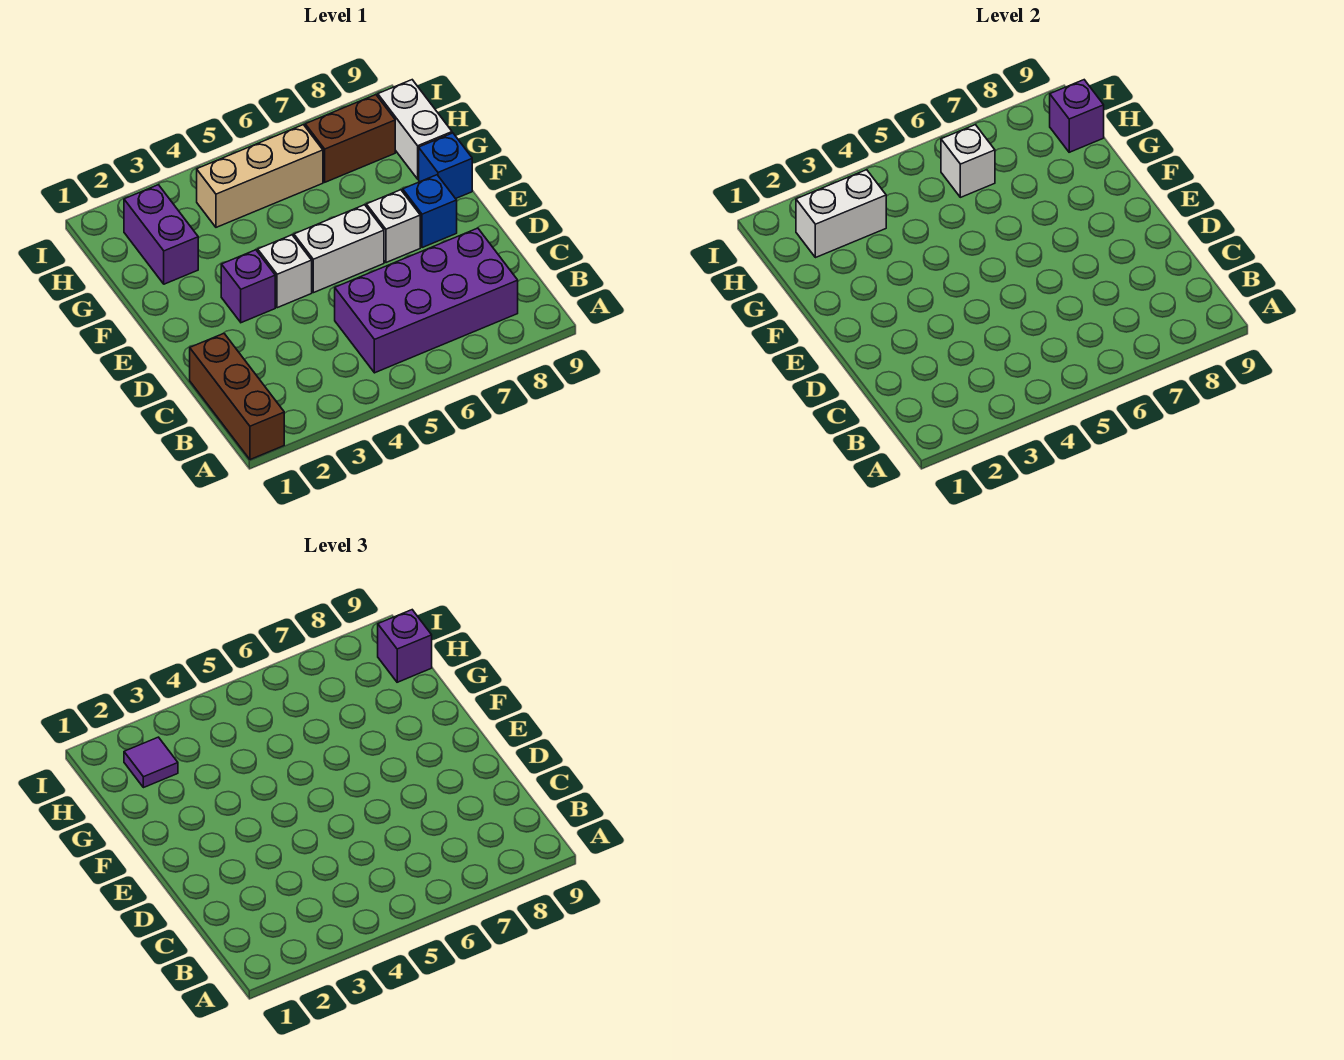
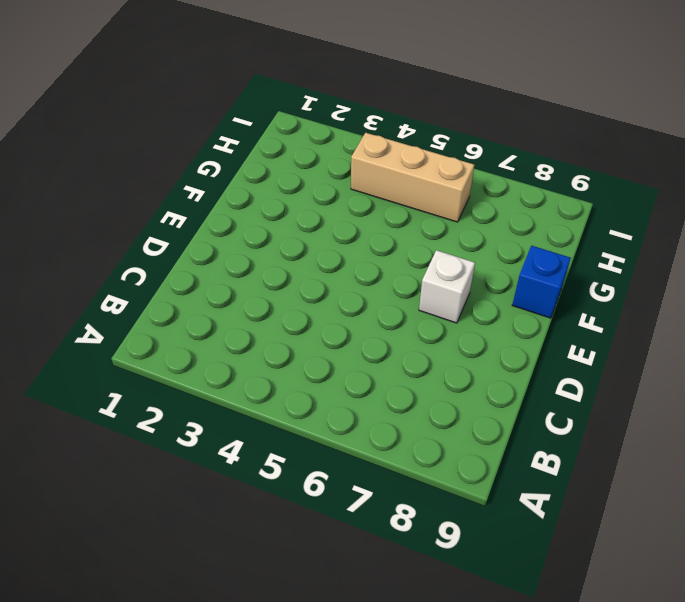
none -> brown brick A1:C1 level 1
none -> purple brick B5:C8 level 1
none -> purple brick E3 level 1

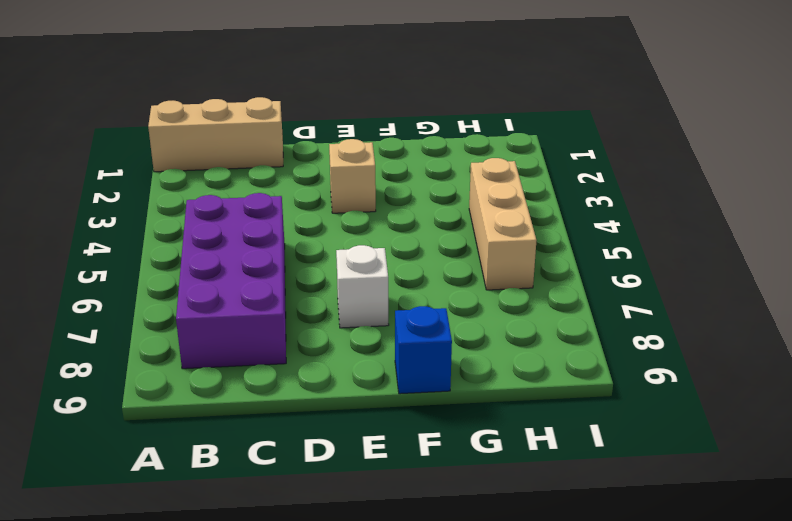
tan brick A1:C1 level 1 -> brown brick A1:C1 level 1
tan brick E3 level 1 -> purple brick E3 level 1
none -> white brick E4 level 1
none -> white brick E5:E6 level 1
none -> blue brick E8 level 1

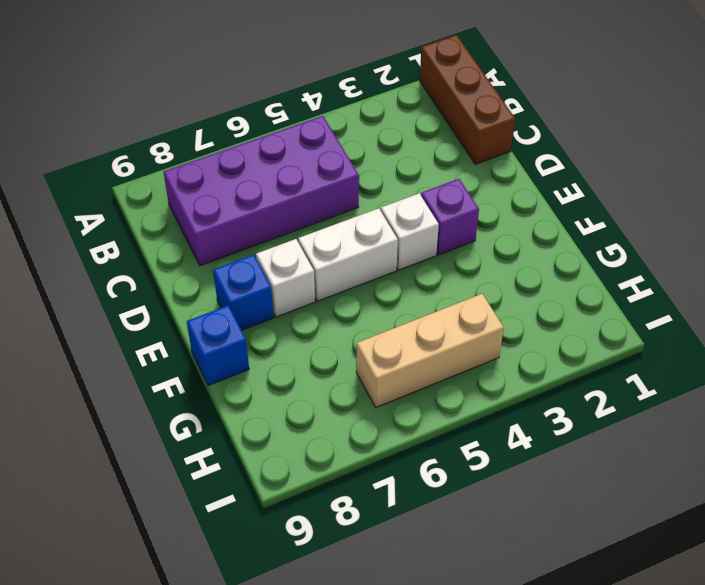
none -> purple brick G2:H2 level 1
none -> white brick G9:H9 level 1
none -> brown brick H7:H8 level 1

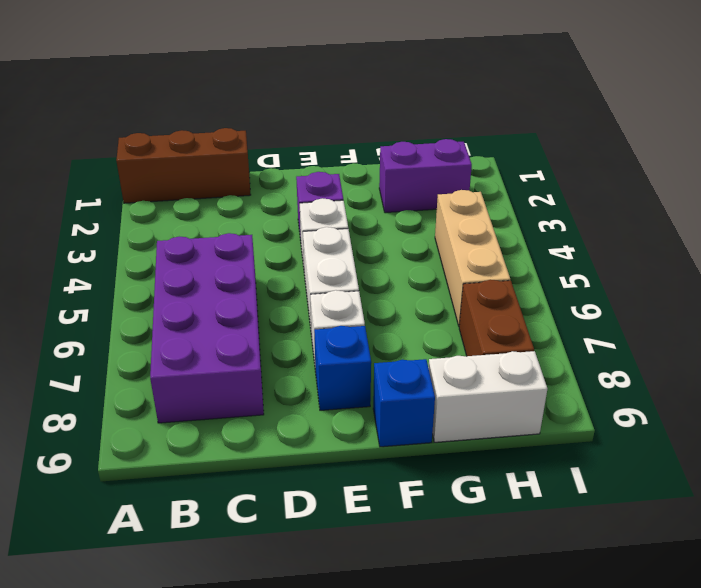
none -> white brick H2:H3 level 2
none -> white brick H6 level 2
none -> purple brick H9 level 2

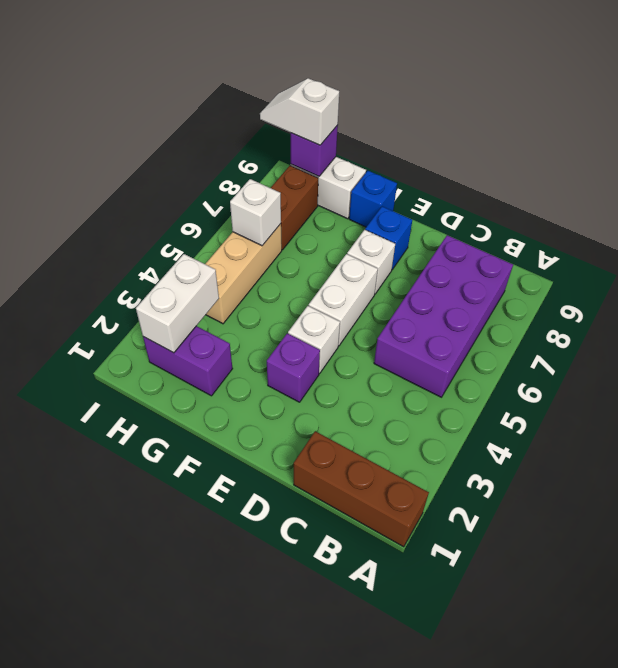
white slope H9:I9 level 3 top H -> purple brick H9 level 3
none -> purple tile H2 level 3

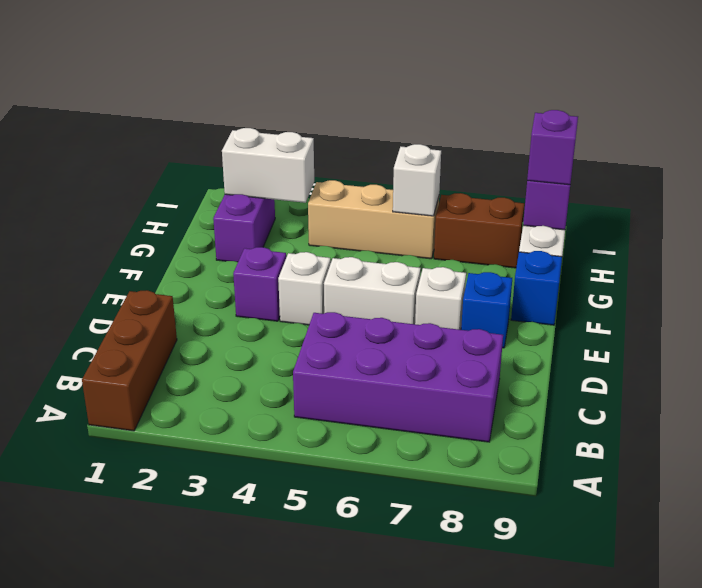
none -> purple tile H2 level 3

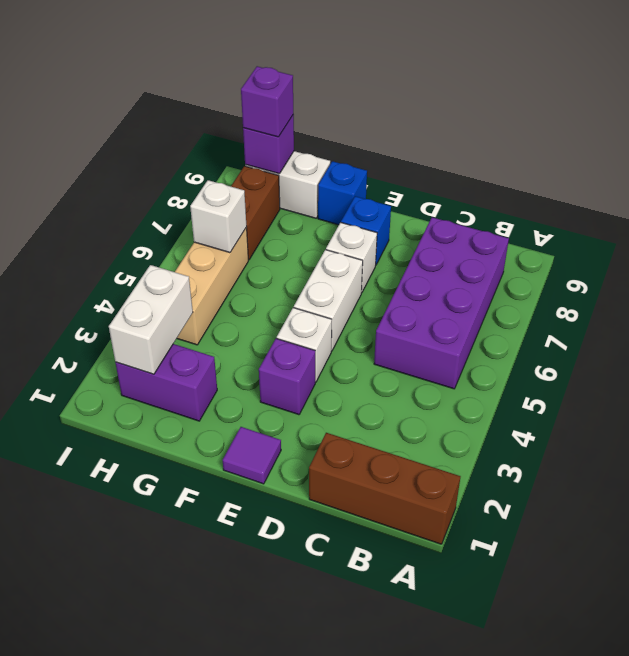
purple tile E1 level 1 -> purple tile H2 level 3

